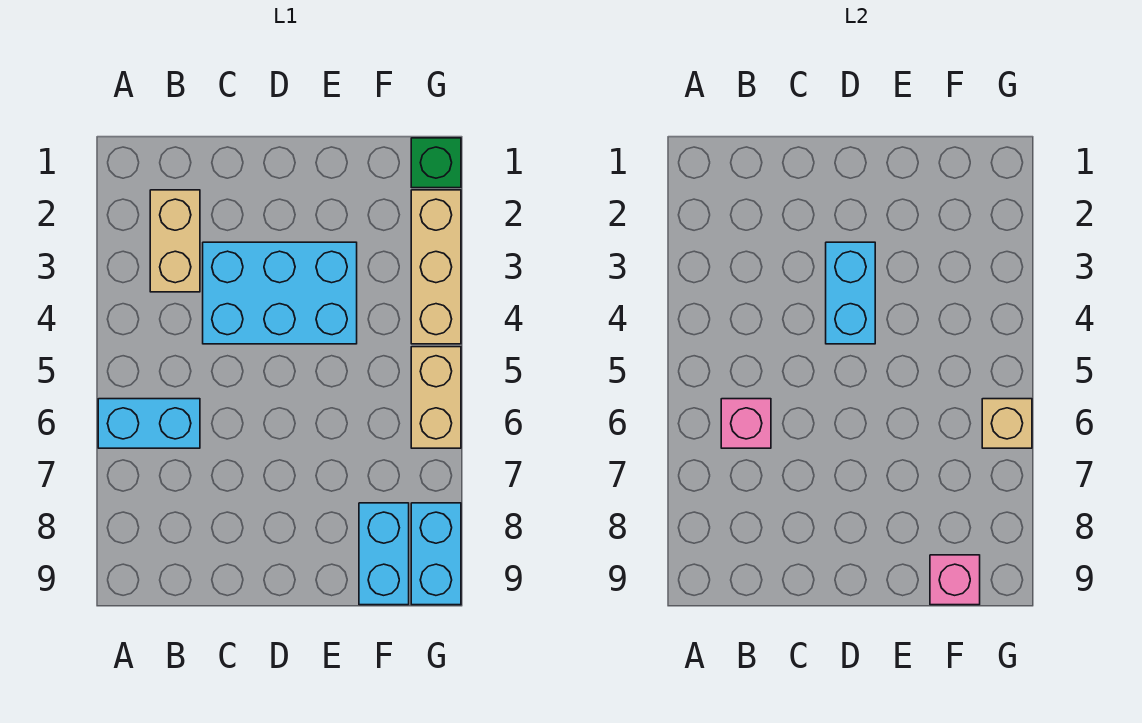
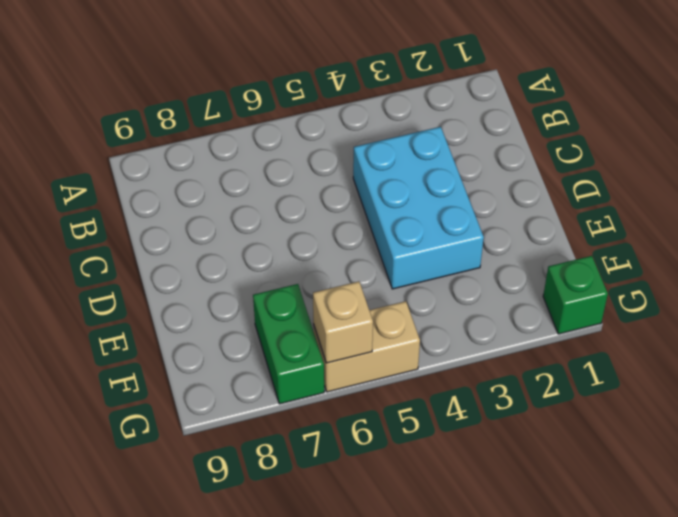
green brick F7:G7 level 1 -> none
none -> cyan brick A6:B6 level 1
none -> tan brick B2:B3 level 1
none -> cyan brick F8:F9 level 1

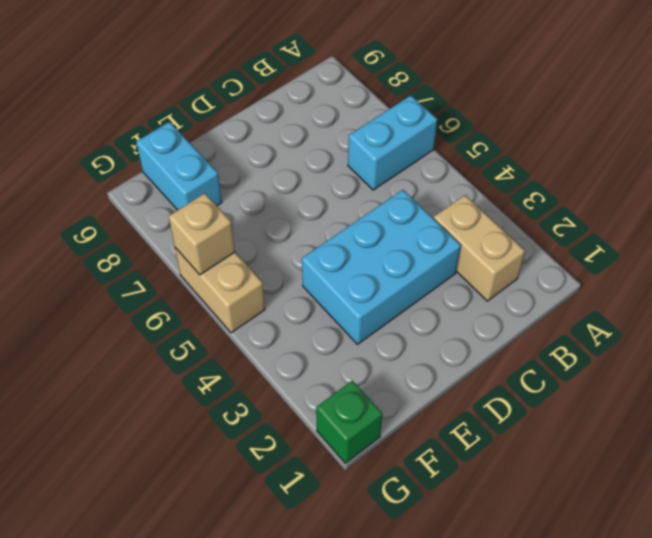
none -> tan brick G2:G4 level 1
none -> cyan brick G8:G9 level 1
none -> pink brick B6 level 2

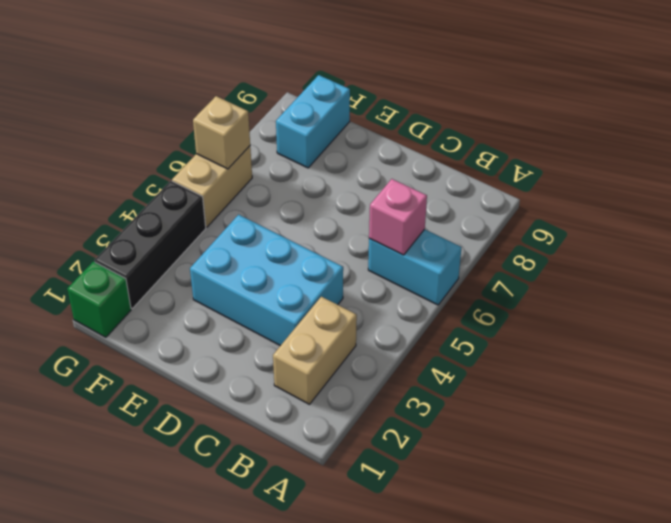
black brick G2:G4 level 1 -> tan brick G2:G4 level 1
none -> cyan brick G8:G9 level 1
none -> cyan brick D3:D4 level 2
none -> pink brick F9 level 2

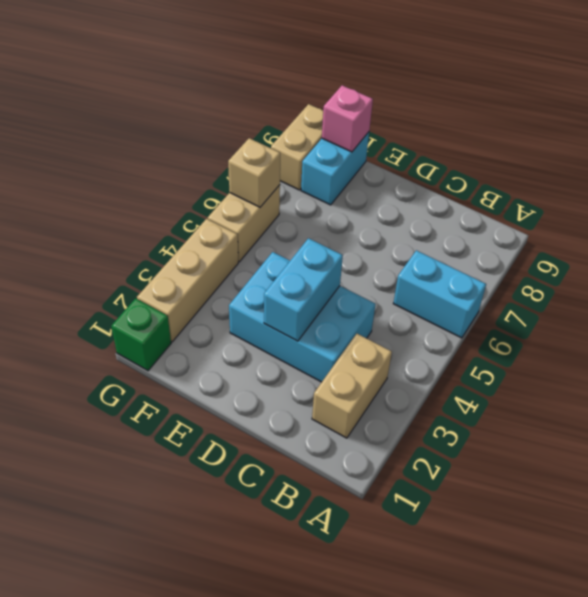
tan brick G8:G9 level 1 -> cyan brick G8:G9 level 1
none -> pink brick B6 level 2

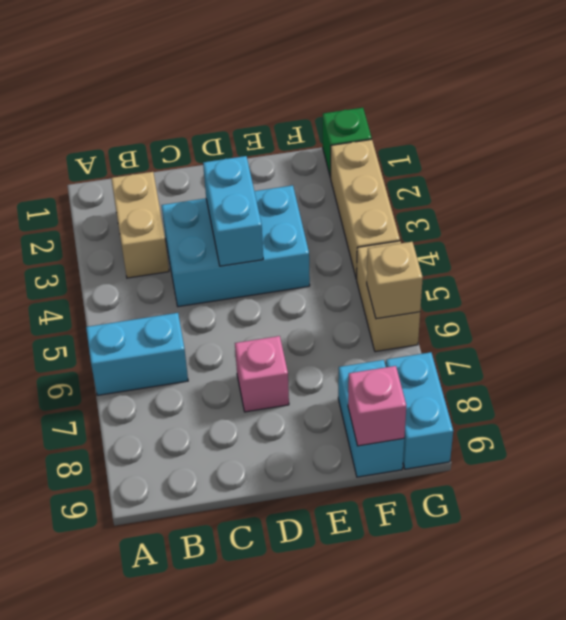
pink brick D7 level 1 -> pink brick B6 level 2

